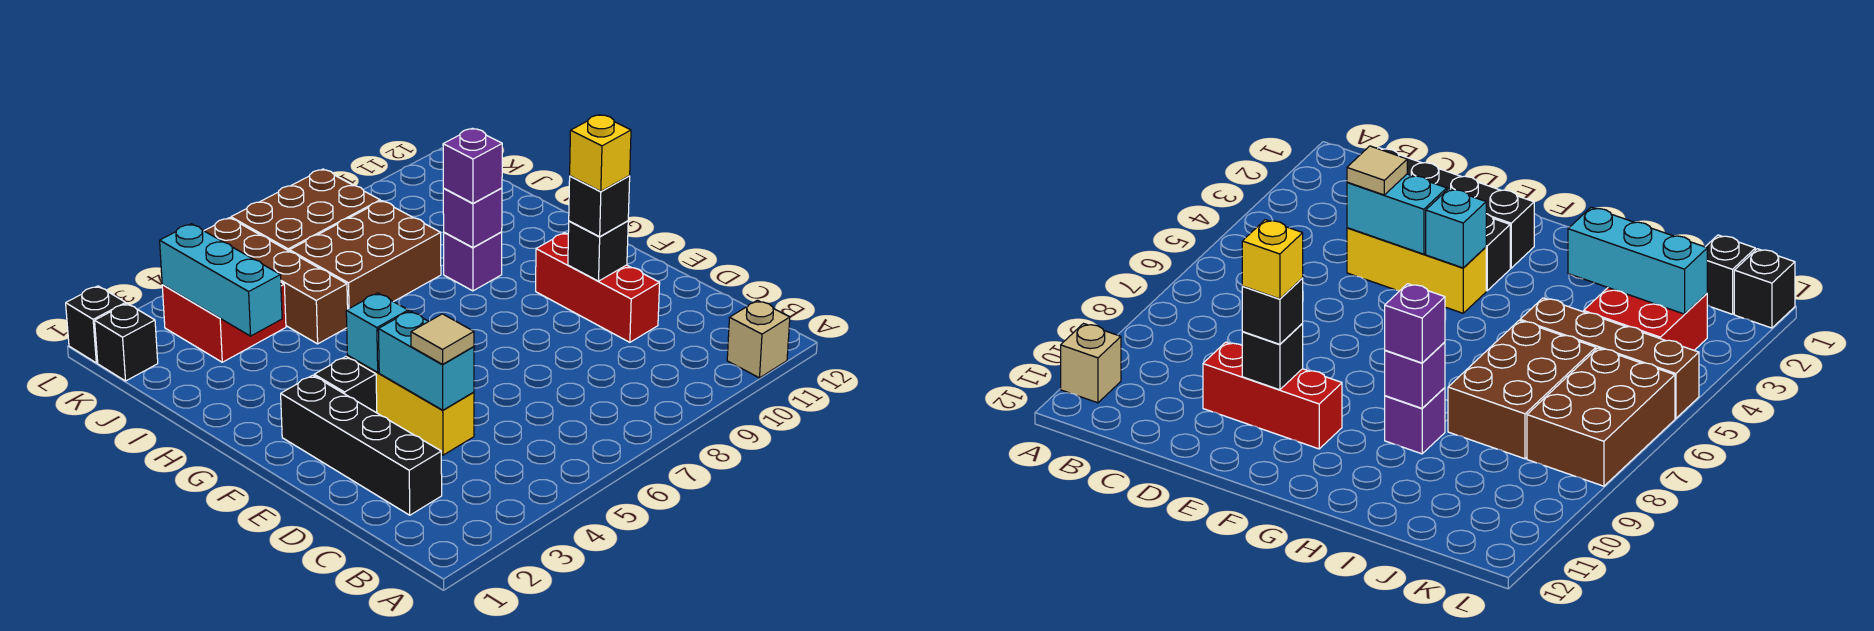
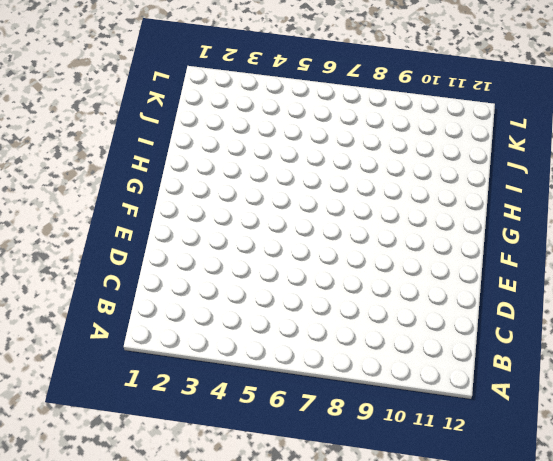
none -> tan brick A11 level 1
none -> black brick C2:F2 level 1
none -> yellow brick D4:F4 level 1

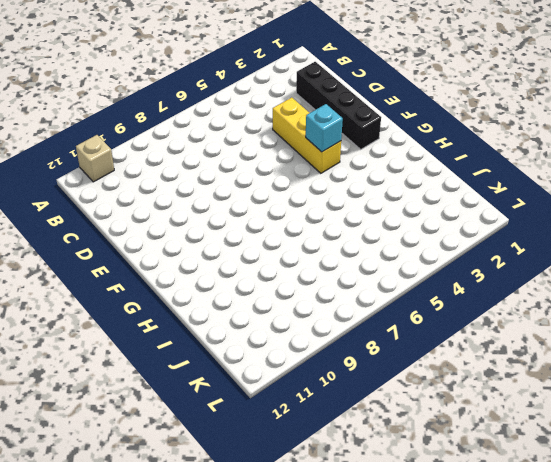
none -> red brick D10:F10 level 1
none -> black brick F3 level 1
none -> purple brick H9 level 1

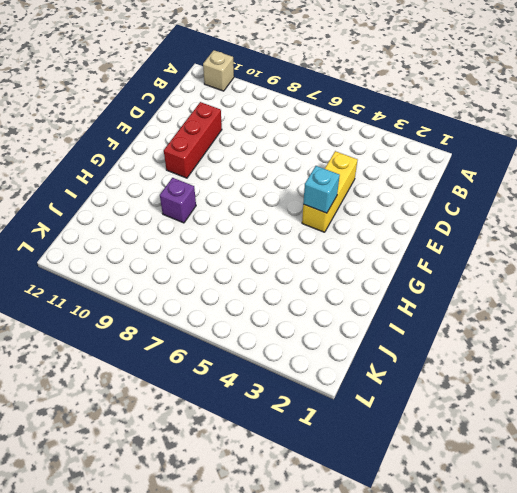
none -> black brick C2:F2 level 1
none -> black brick F3 level 1
none -> brown brick I5:L5 level 1

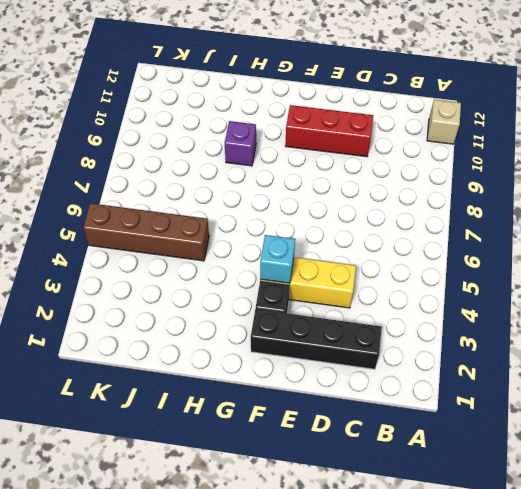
none -> brown brick I6:J8 level 1
none -> red brick J3:K4 level 1
none -> black brick K1 level 1

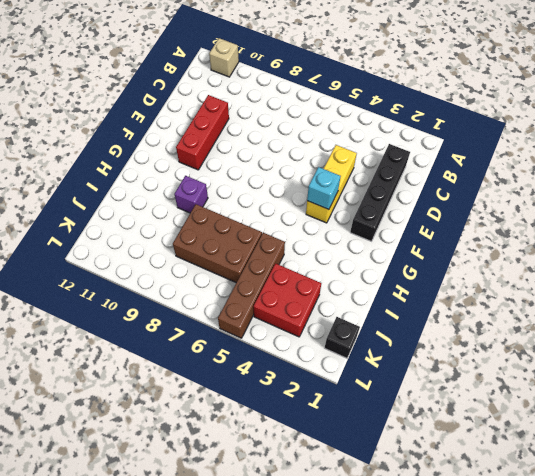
none -> black brick F3 level 1
none -> brown brick K6:L8 level 1
none -> black brick L1 level 1

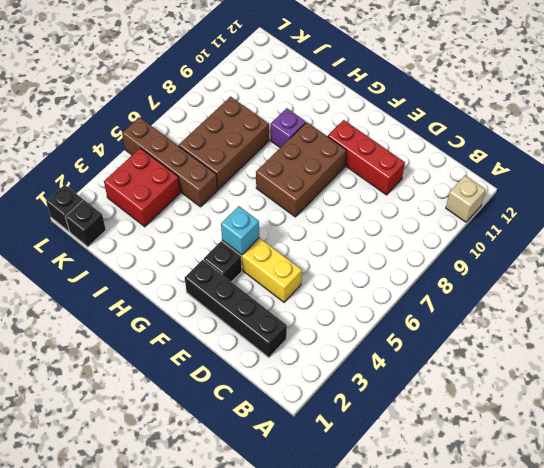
brown brick F7:G9 level 1 -> brown brick K6:L8 level 1
none -> cyan brick D4:E4 level 2
none -> black brick E10 level 2
none -> purple brick H9 level 2

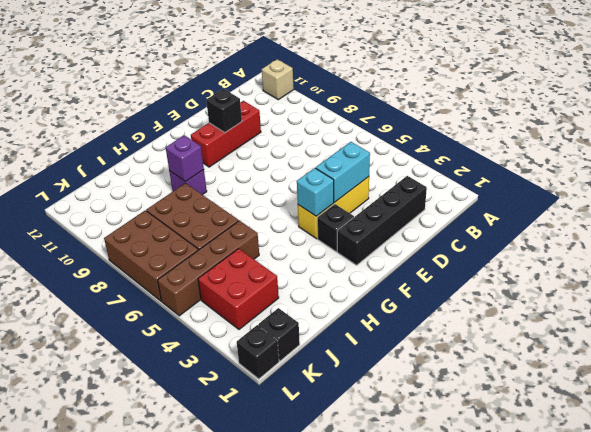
none -> cyan brick I3:K3 level 2
none -> tan tile D4 level 3
none -> black brick E10 level 3

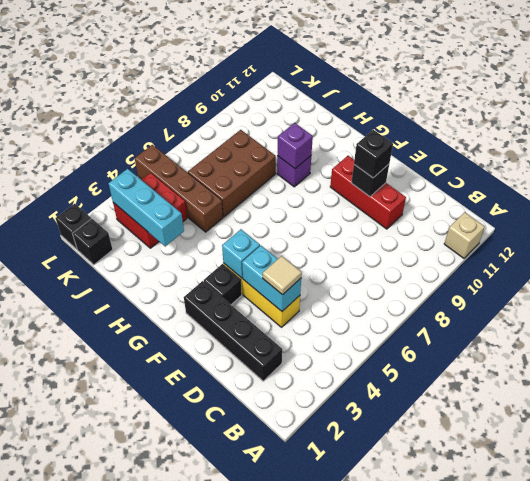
none -> brown brick K6:L8 level 1
none -> purple brick H9 level 3
none -> yellow brick E10 level 4

